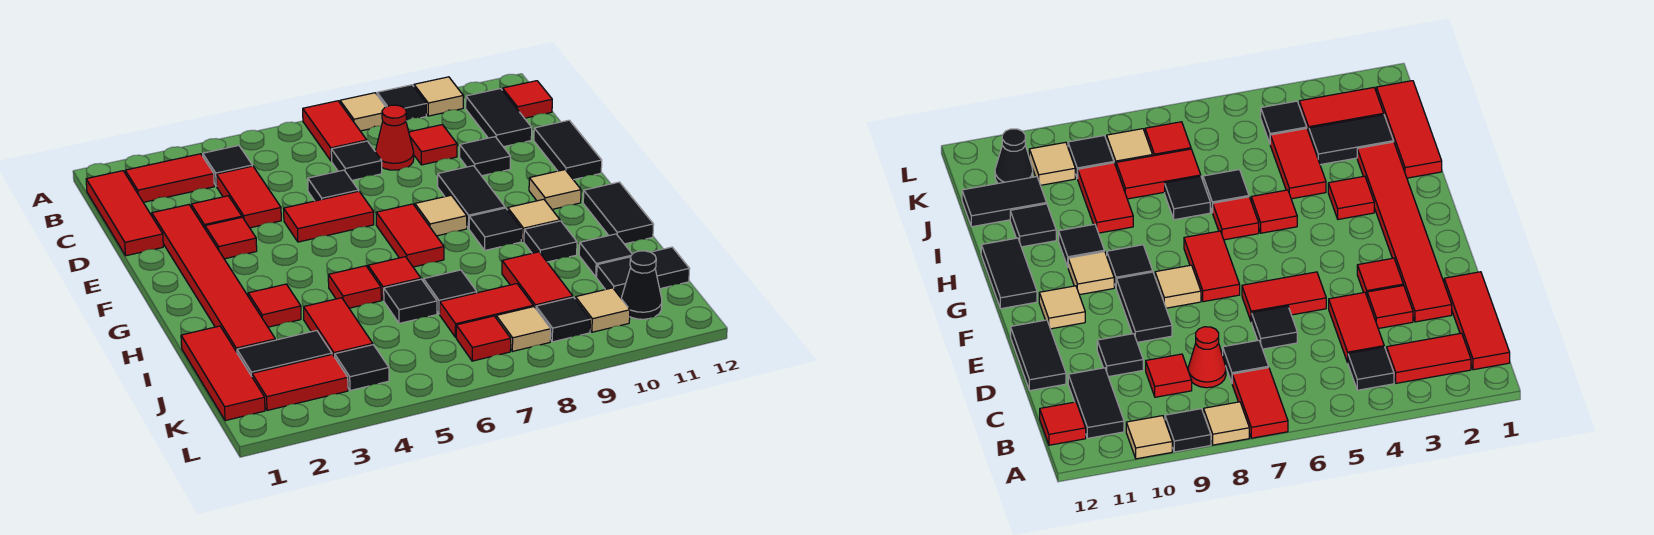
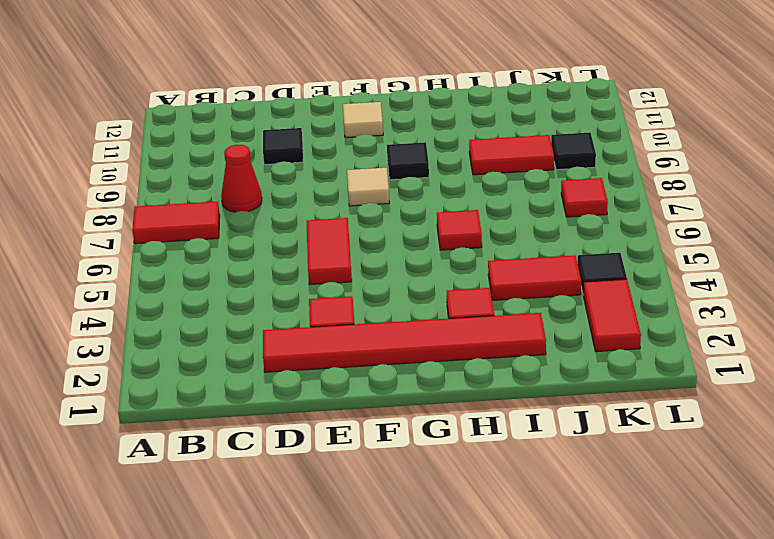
none -> tan tile A8 level 1
none -> black tile A9 level 1
none -> tan tile A10 level 1
none -> red tile B1:D1 level 1

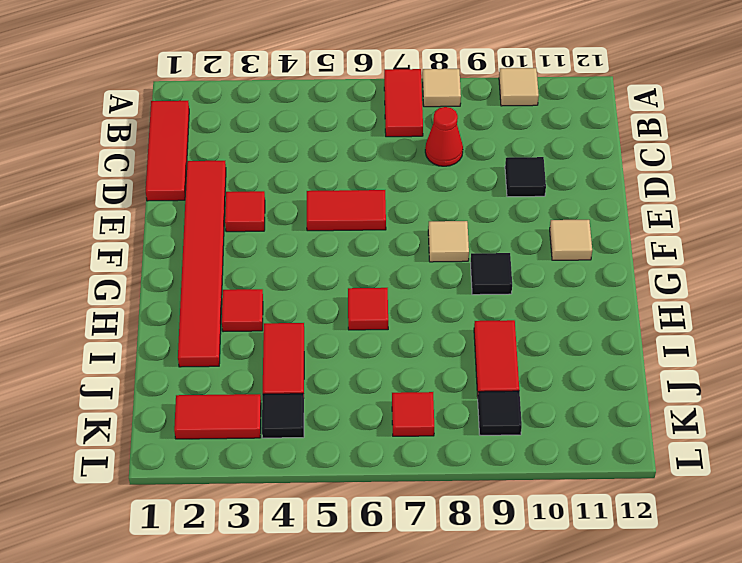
none -> black tile A9 level 1
none -> red tile B2:B3 level 1
none -> black tile B4 level 1
none -> black tile B11:C11 level 1

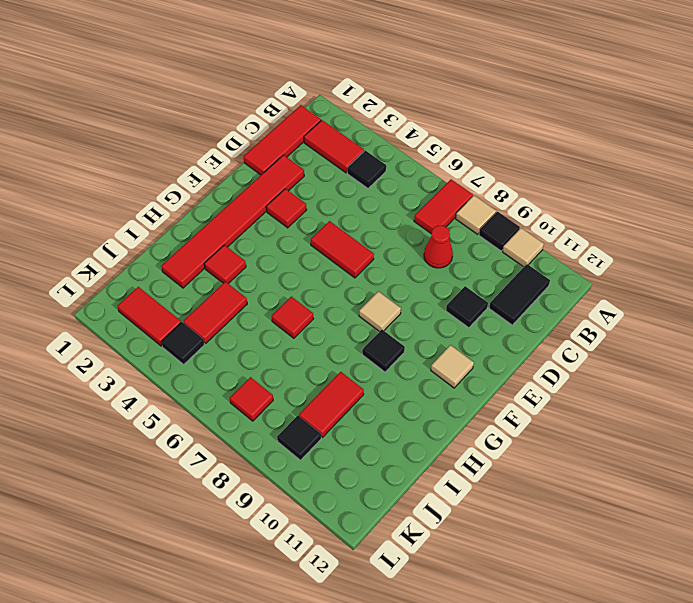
none -> red tile B12 level 1
none -> red tile C4:D4 level 1
none -> black tile C7 level 1
none -> red tile C9 level 1

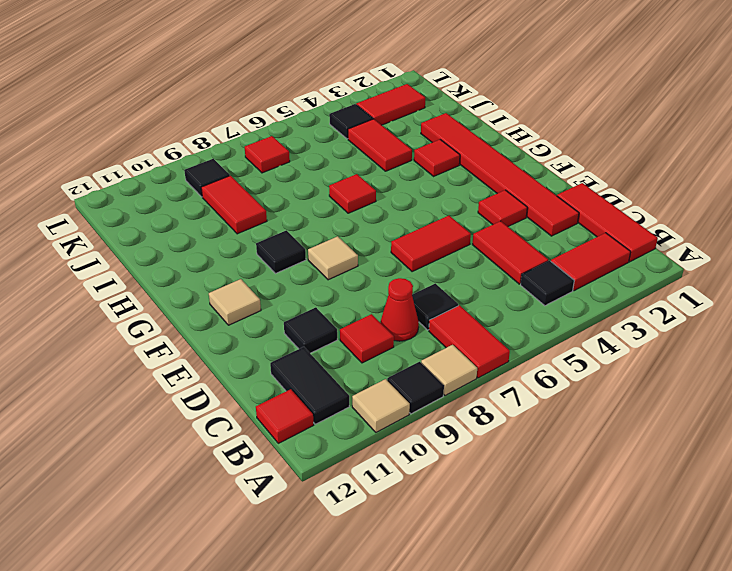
none -> red tile D3 level 1
none -> black tile D6 level 1
none -> black tile D12:E12 level 1
none -> black tile E9:F9 level 1

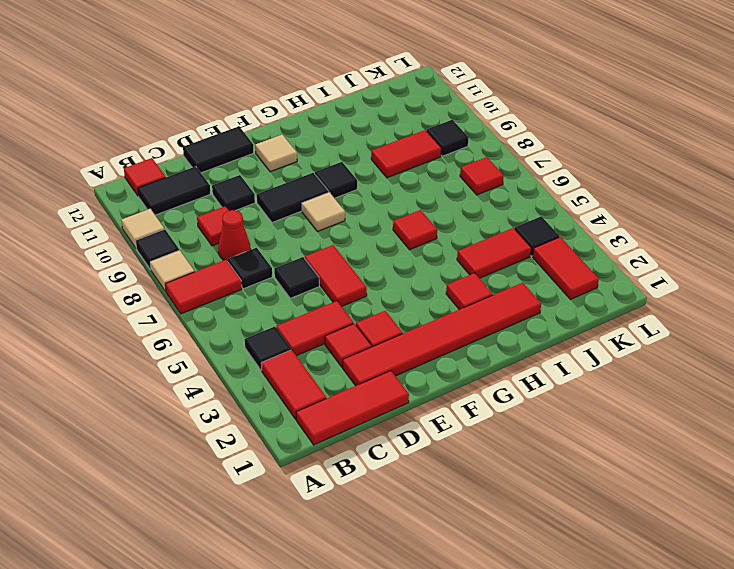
none -> red tile F7:G7 level 1
none -> tan tile G10 level 1
none -> black tile G12:H12 level 1
none -> red tile H5 level 1

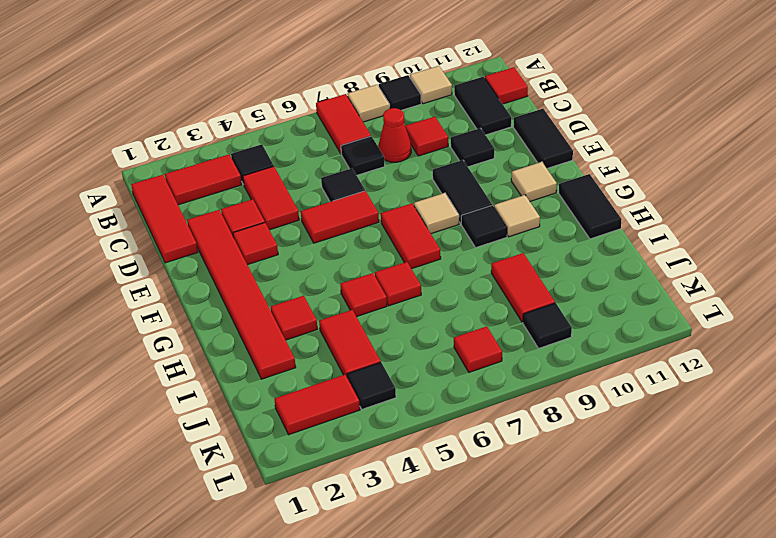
none -> black tile H10 level 1
none -> red tile I1:K1 level 1
none -> black tile I6 level 1
none -> black tile I7 level 1

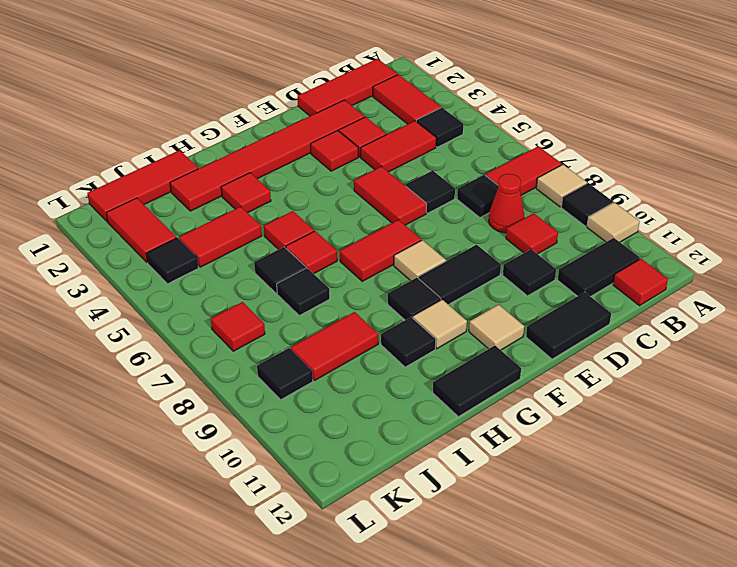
none -> black tile I11 level 1
none -> black tile J2:J3 level 1
none -> red tile J7:J8 level 1
none -> black tile J11:J12 level 1

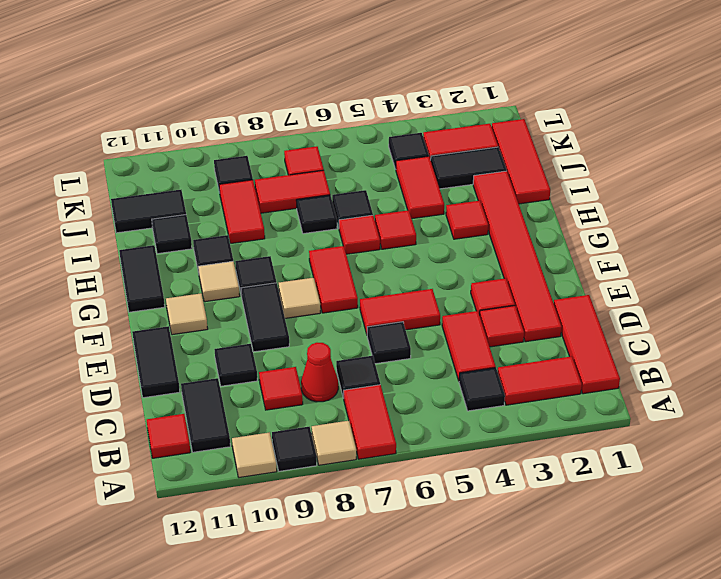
none -> tan tile K8 level 1
none -> tan tile K10 level 1
none -> black cone K11 level 1

